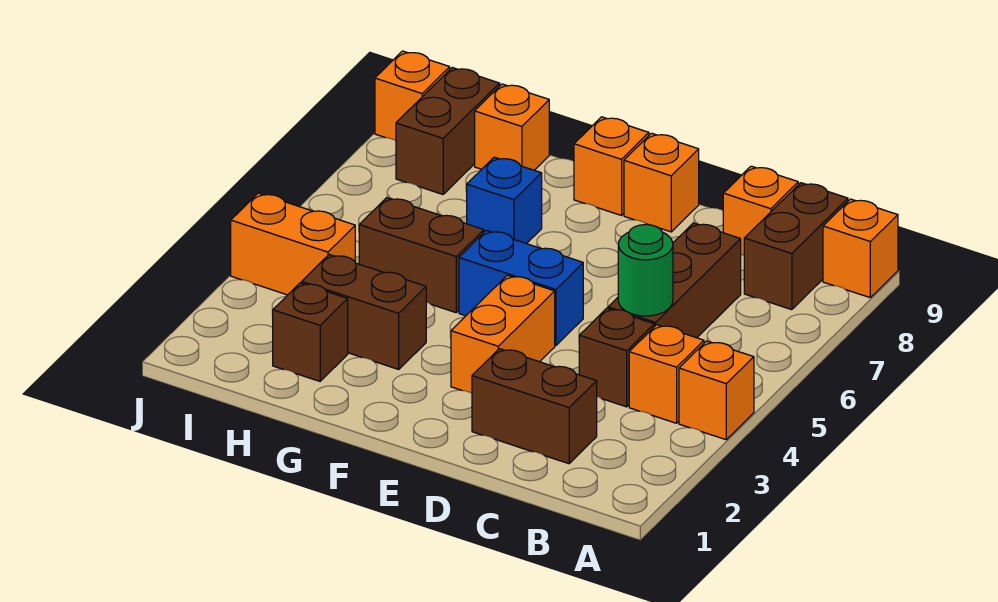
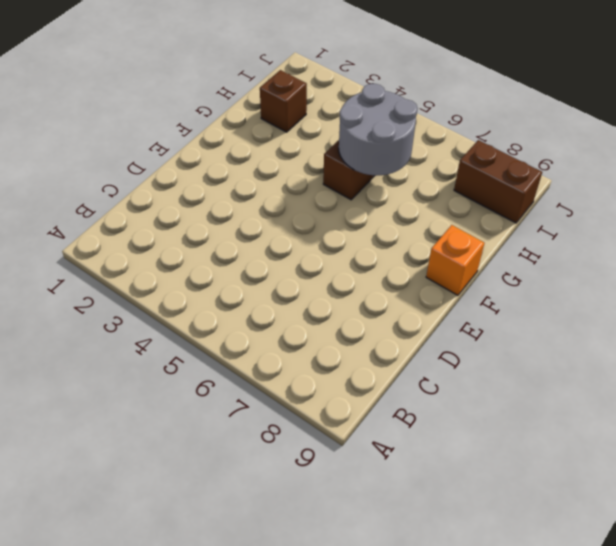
grey round brick G5:H6 level 2 -> none
none -> orange brick A4 level 1
none -> orange brick A9 level 1
none -> orange brick B4 level 1

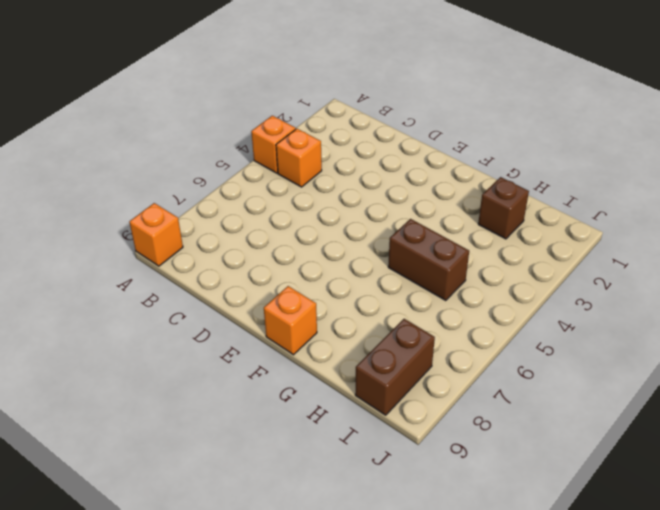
none -> brown brick B8:B9 level 1
none -> brown brick C2:D2 level 1
none -> brown brick C4 level 1

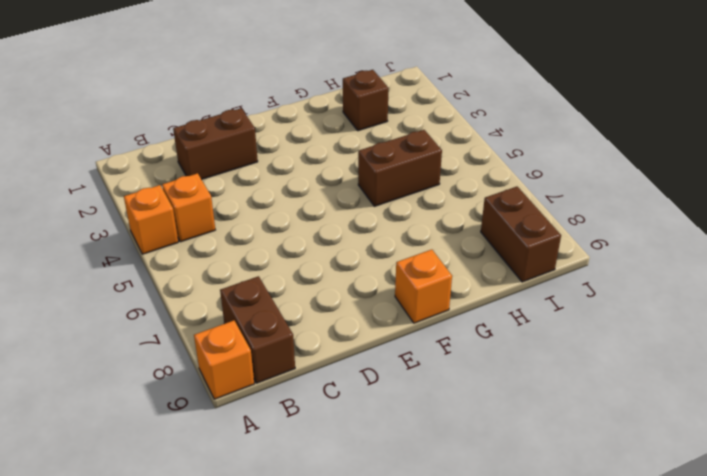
none -> brown brick C4 level 1
none -> brown brick C5:C7 level 1
none -> orange brick C9 level 1

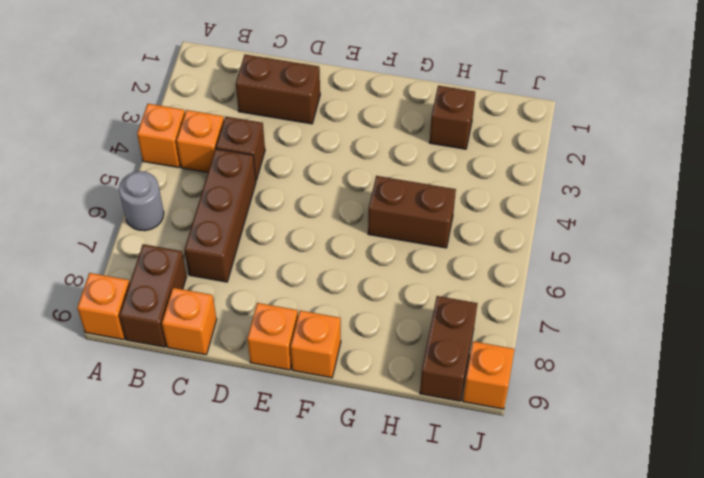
grey round brick A6 level 1 -> none
none -> orange brick E3:E4 level 1
none -> blue brick E5:F5 level 1
none -> brown brick G3:H3 level 1

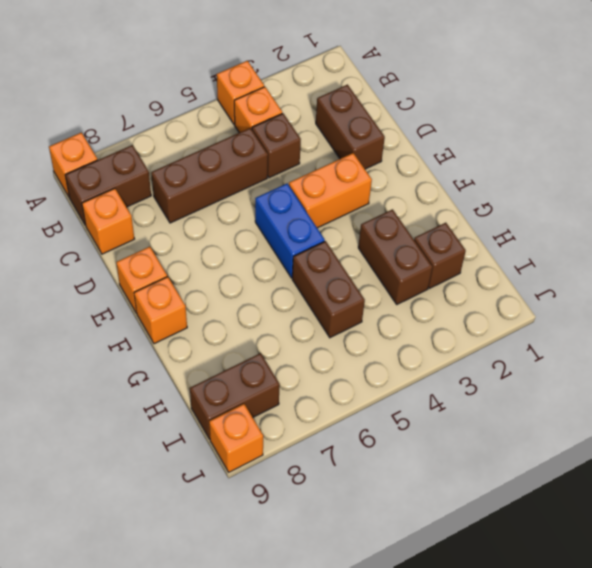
none -> blue brick G7 level 1
none -> orange brick H9 level 1
none -> orange brick I4:J4 level 1

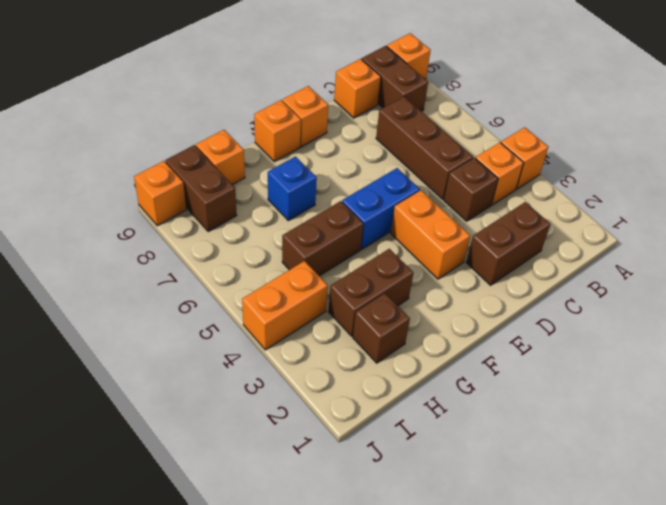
none -> green round brick C5 level 2

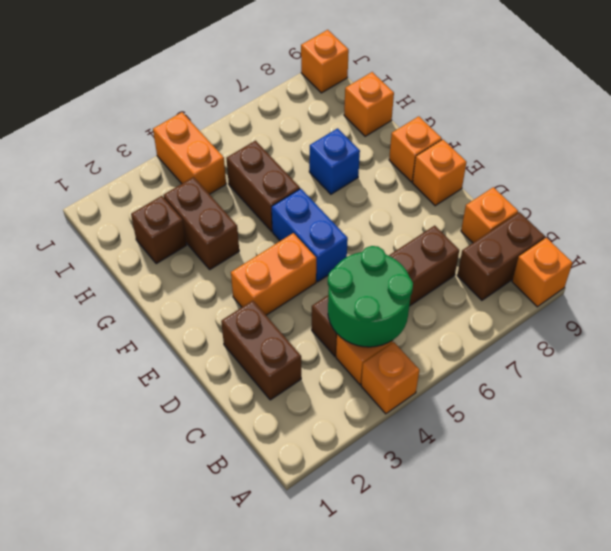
green round brick B4:C5 level 2 -> green round brick C5 level 2
none -> brown brick I8:I9 level 1

